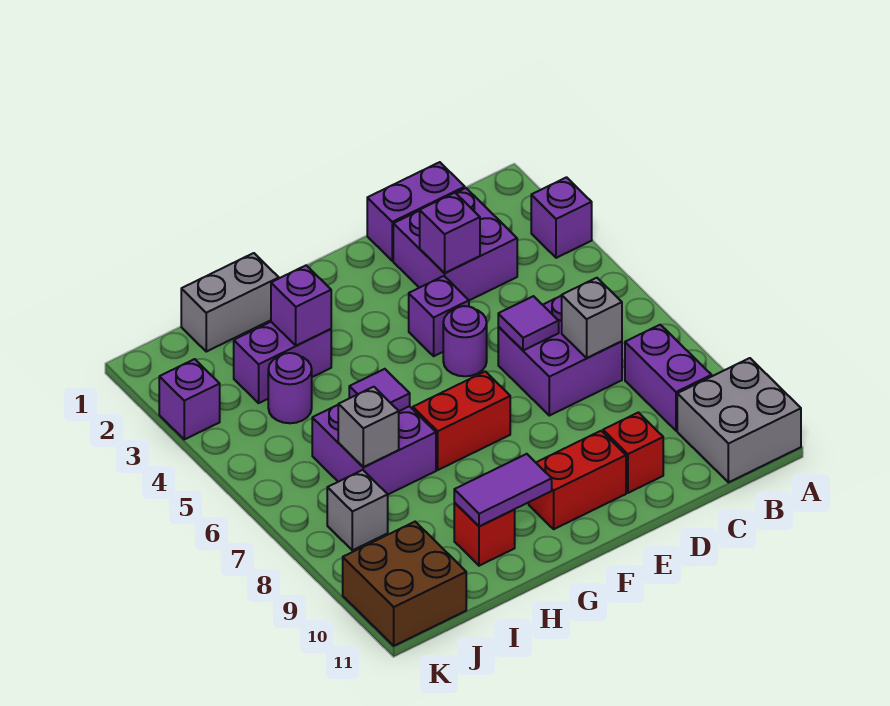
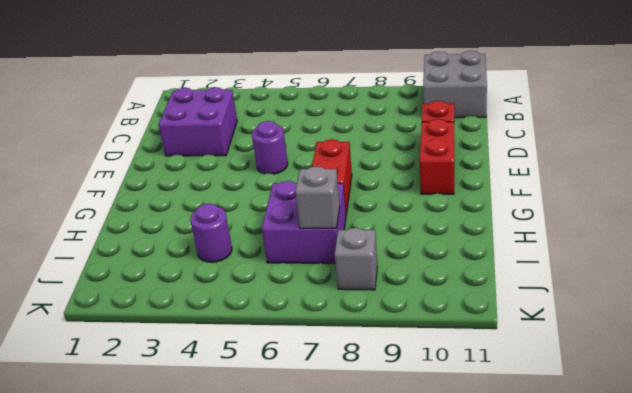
none -> purple brick A3 level 1
none -> purple brick B8:B9 level 1
none -> purple brick C1:D1 level 1

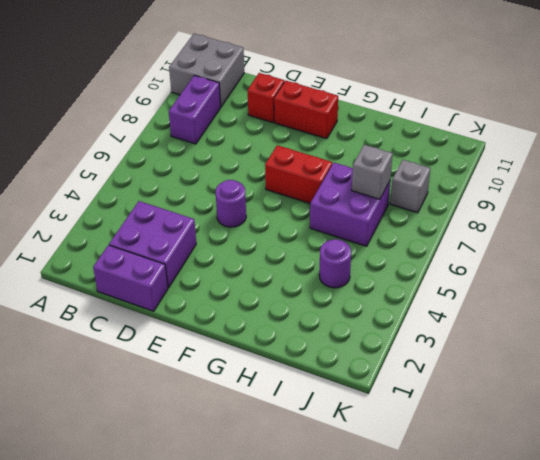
none -> purple brick A3 level 1
none -> purple brick C6:D7 level 1
none -> purple brick E4 level 1

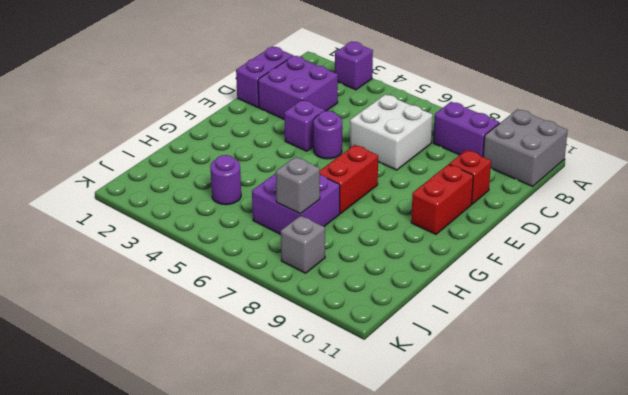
white brick C6:D7 level 1 -> purple brick C6:D7 level 1
none -> grey brick H1:I1 level 1
none -> purple brick H3:I3 level 1
none -> red brick H10 level 1

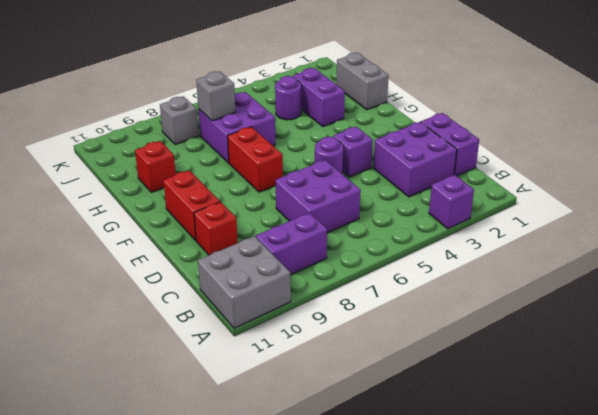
none -> brown brick J10:K11 level 1
none -> purple brick K3 level 1
none -> grey brick C7 level 2

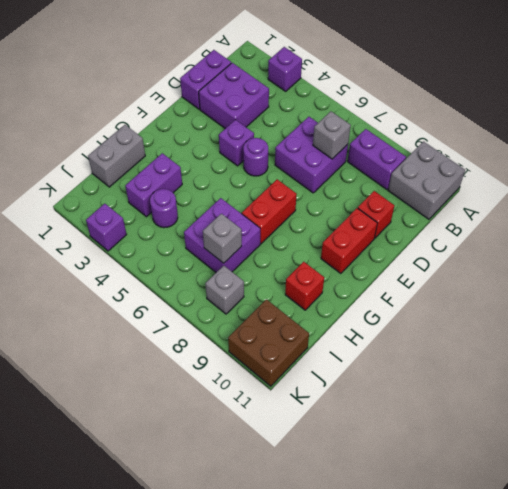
none -> purple brick D3 level 2
none -> purple tile D6 level 2
none -> purple tile G10:H10 level 2

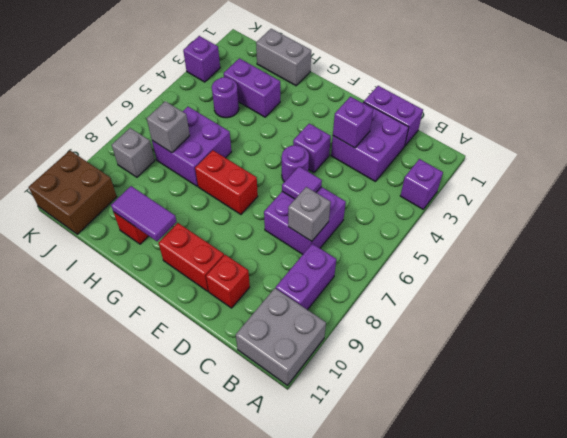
none -> purple brick H3 level 2
none -> purple tile H6 level 2

